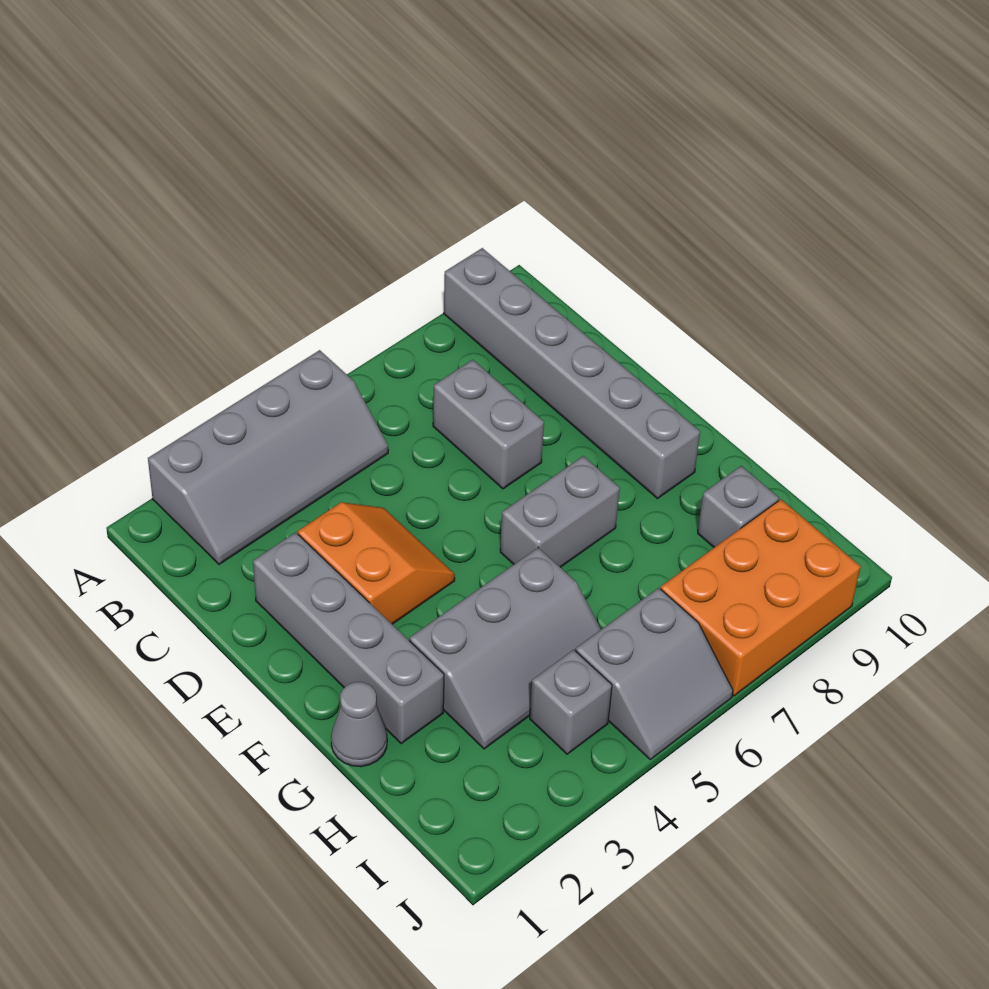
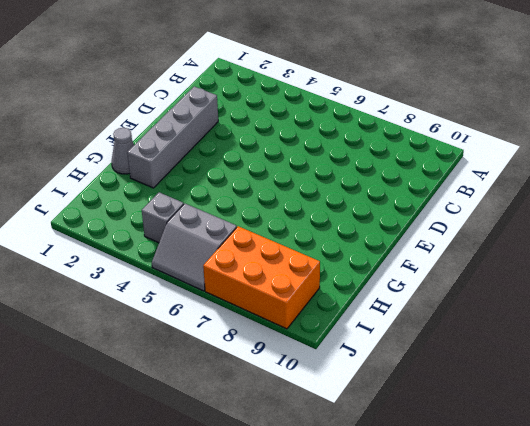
none -> grey slope A2:B5 level 1 top A
none -> grey brick A9:F9 level 1
none -> grey brick C7:D7 level 1

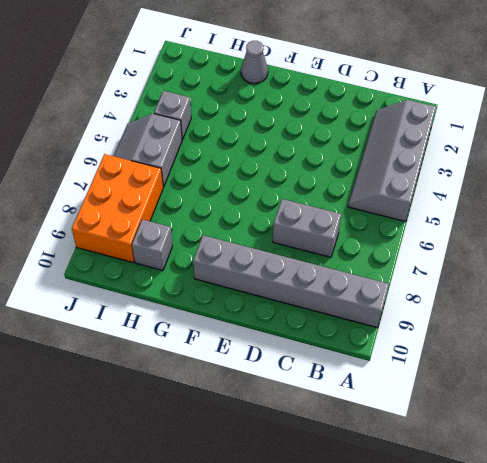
none -> grey brick D2:G2 level 1
none -> orange slope D3:E4 level 1 top 3
none -> grey brick F6:F7 level 1

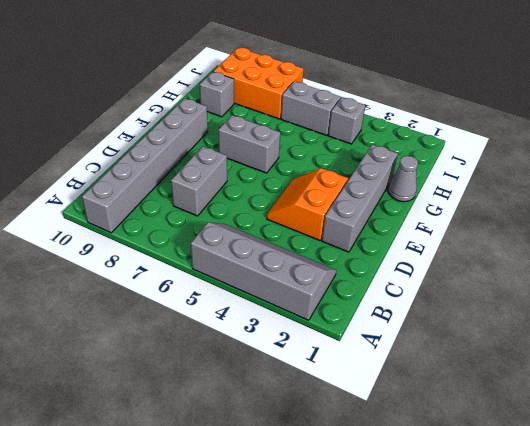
none -> grey slope G3:H5 level 1 top G

